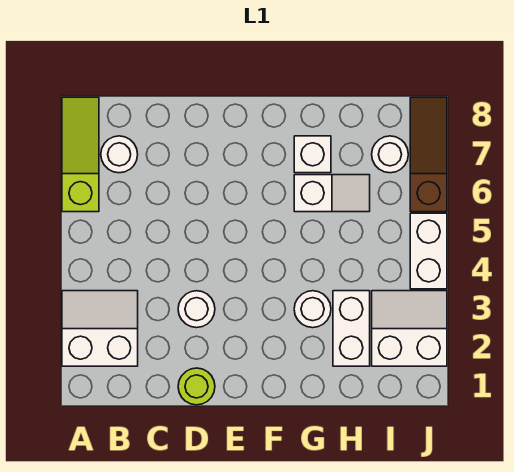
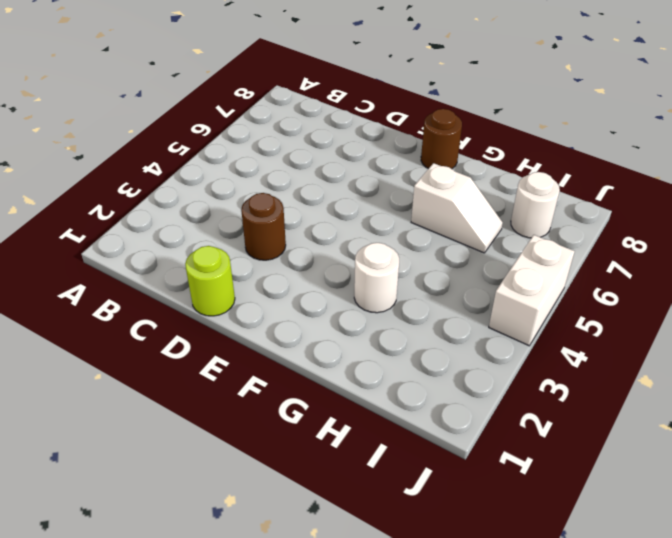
brown round brick D3 level 1 -> white round brick D3 level 1
brown round brick F8 level 1 -> none
none -> white slope A2:B3 level 1 top 2
none -> lime slope A6:A8 level 1 top 6
none -> white round brick B7 level 1

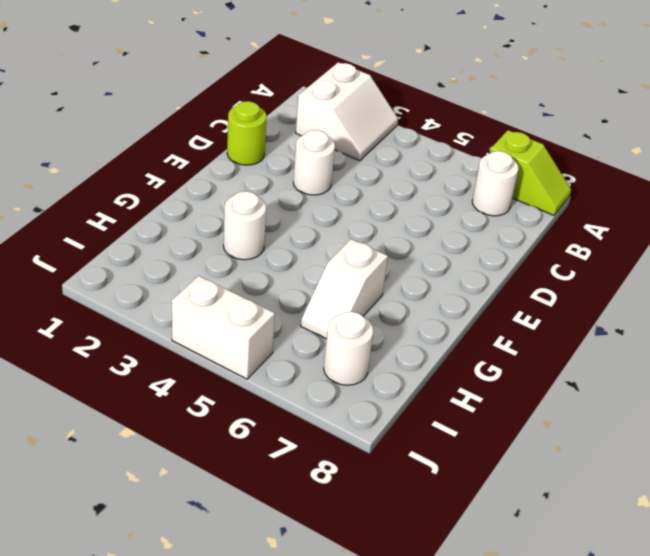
lime slope A7:A8 level 1 top 7 -> lime slope A6:A8 level 1 top 6
none -> white brick G7 level 1
none -> white brick H2:H3 level 1
none -> white slope I2:J3 level 1 top 2

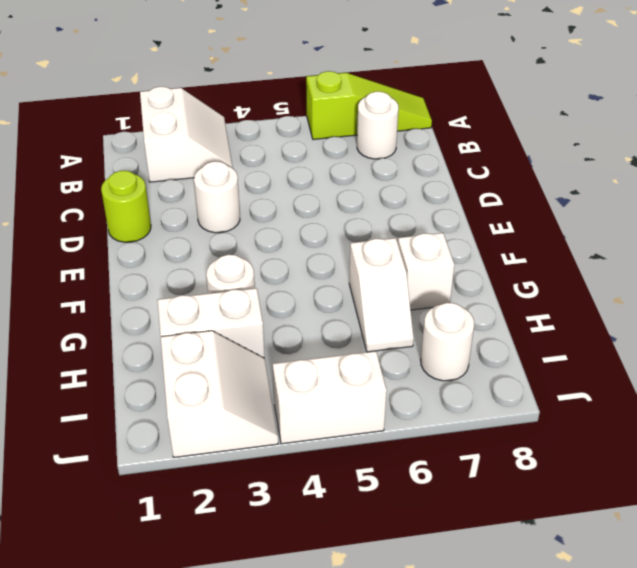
none -> brown slope J6:J8 level 1 top 6

